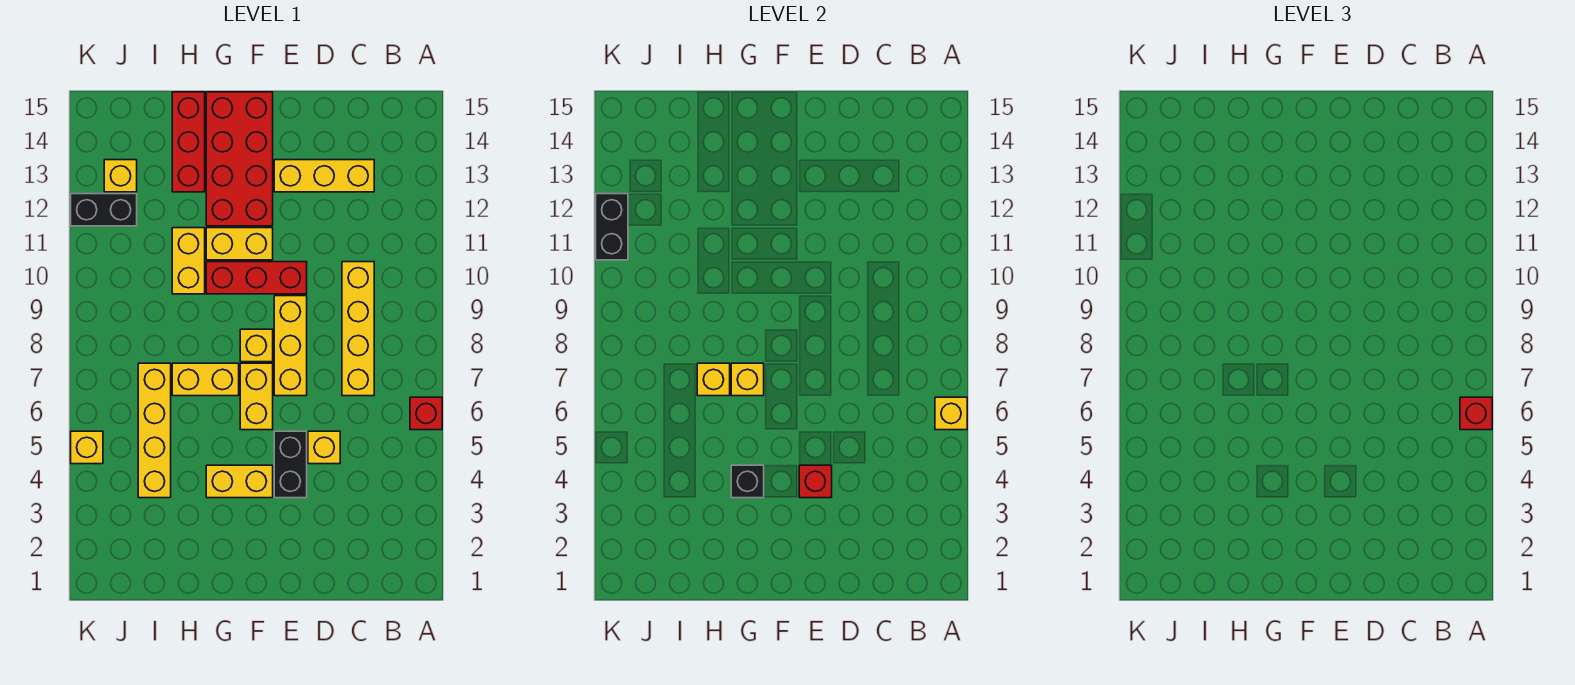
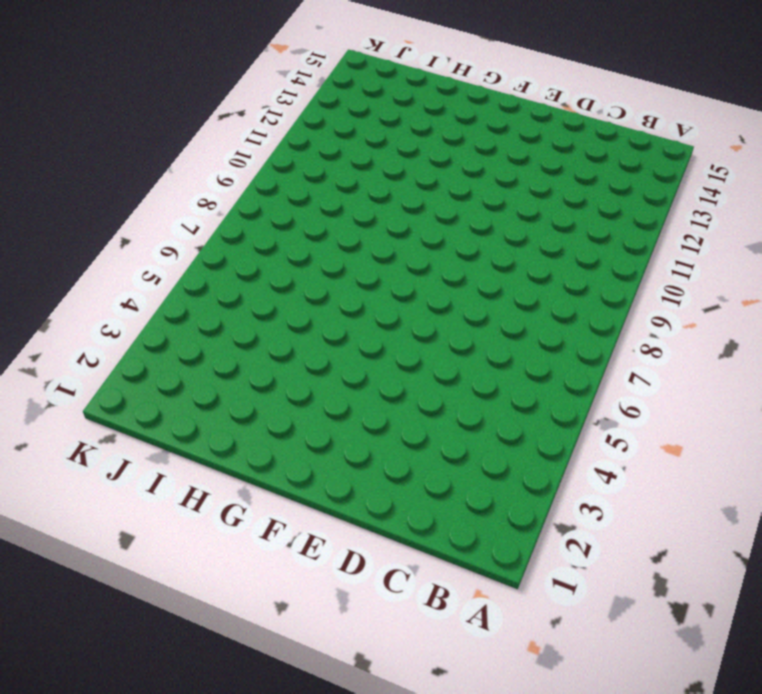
none -> red brick A6 level 1
none -> yellow brick C7:C10 level 1
none -> yellow brick C13:E13 level 1

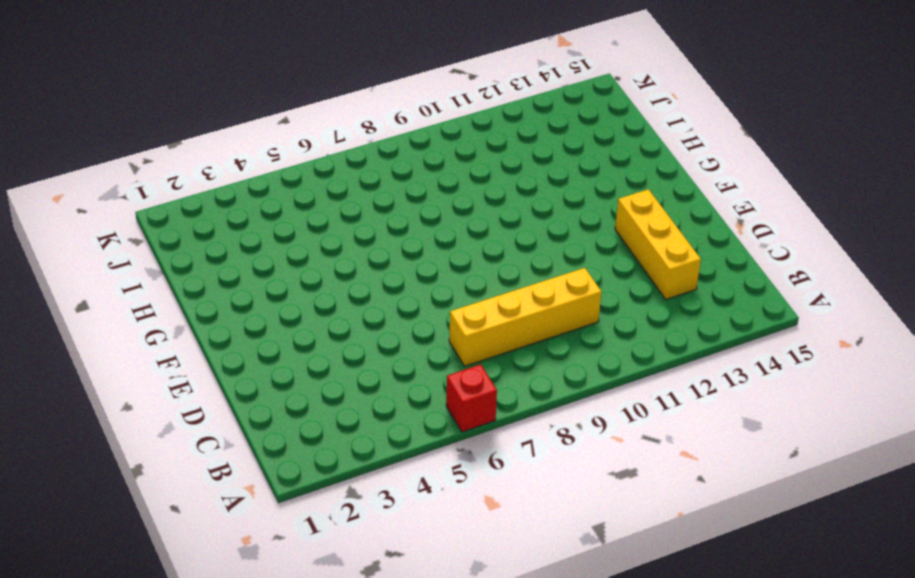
none -> yellow brick D5 level 1
none -> black brick E4:E5 level 1
none -> yellow brick E7:E9 level 1

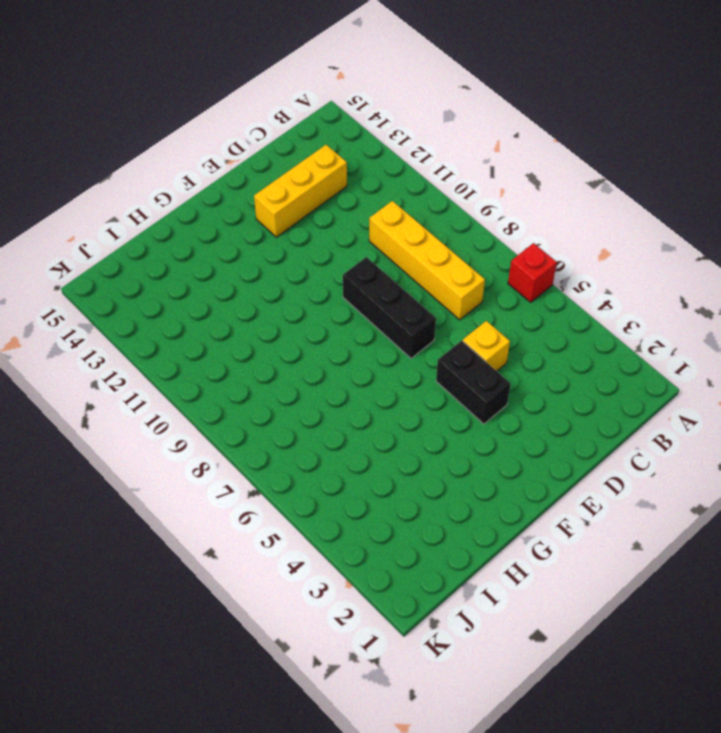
black brick E7:E9 level 1 -> yellow brick E7:E9 level 1
none -> red brick E10:G10 level 1
none -> yellow brick F4:G4 level 1
none -> yellow brick F6:F7 level 1

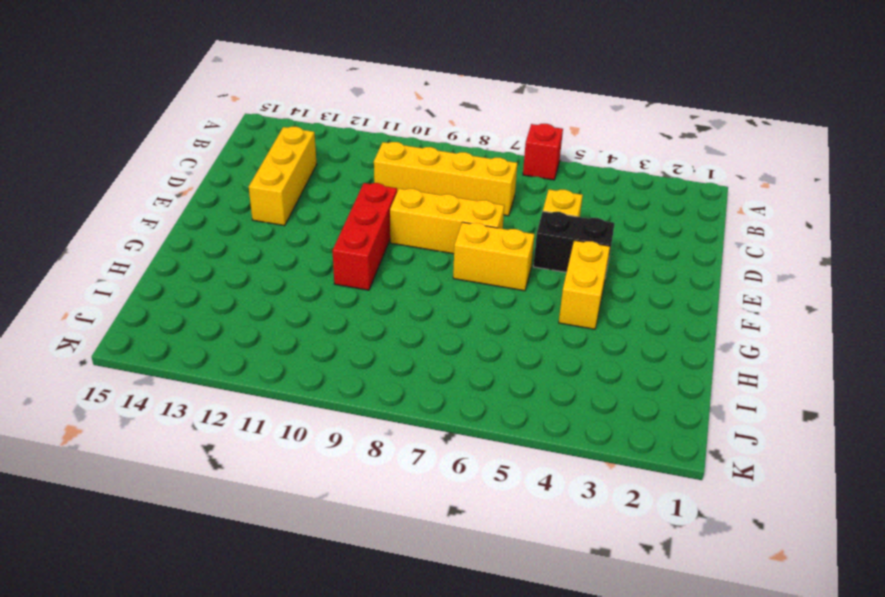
none -> yellow brick F8 level 1
none -> yellow brick F11:G11 level 1
none -> red brick F12:G15 level 1

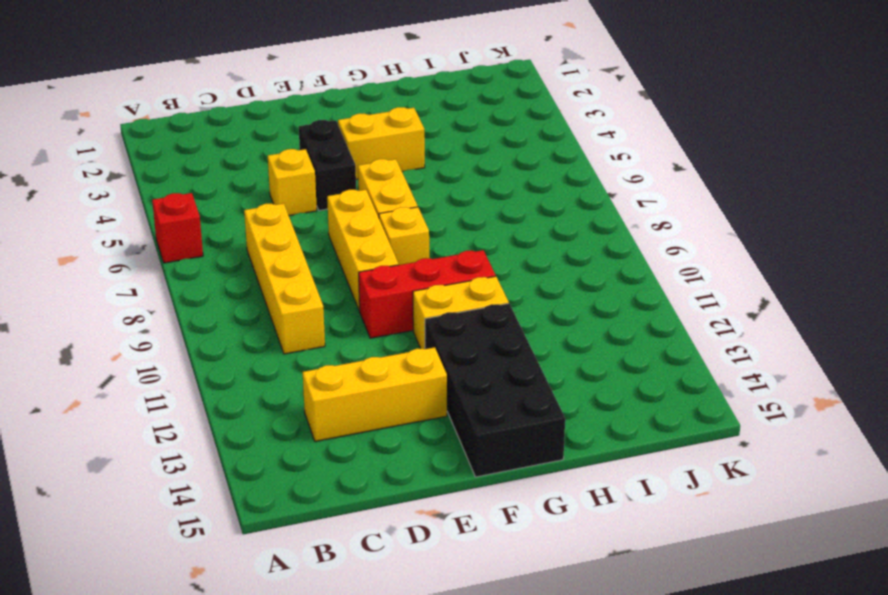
black brick F12:G15 level 1 -> red brick F12:G15 level 1
none -> yellow brick G7:H7 level 1
none -> yellow brick H10:H11 level 1
none -> red brick H13:H15 level 1

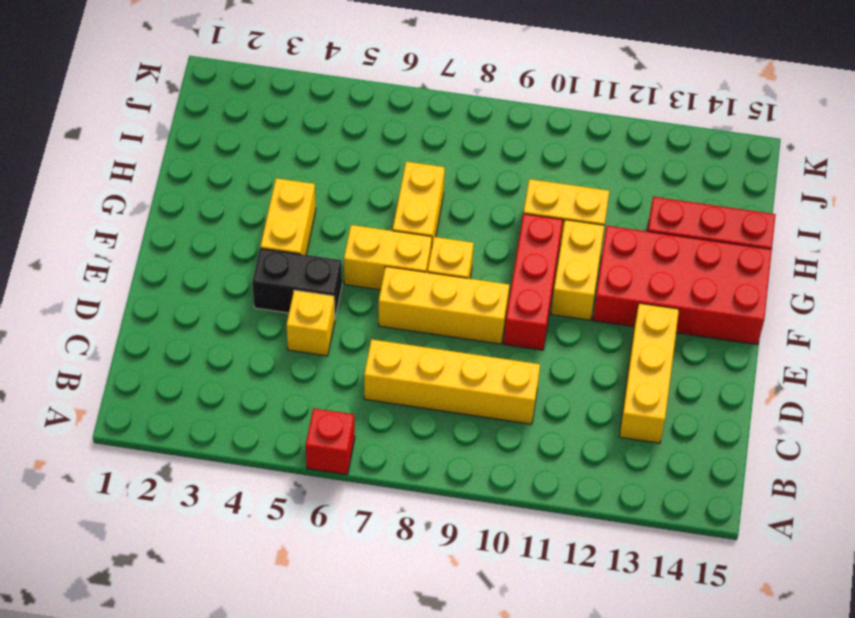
none -> yellow brick I4:I7 level 1
none -> black brick J12:K12 level 1
none -> yellow brick J13 level 1

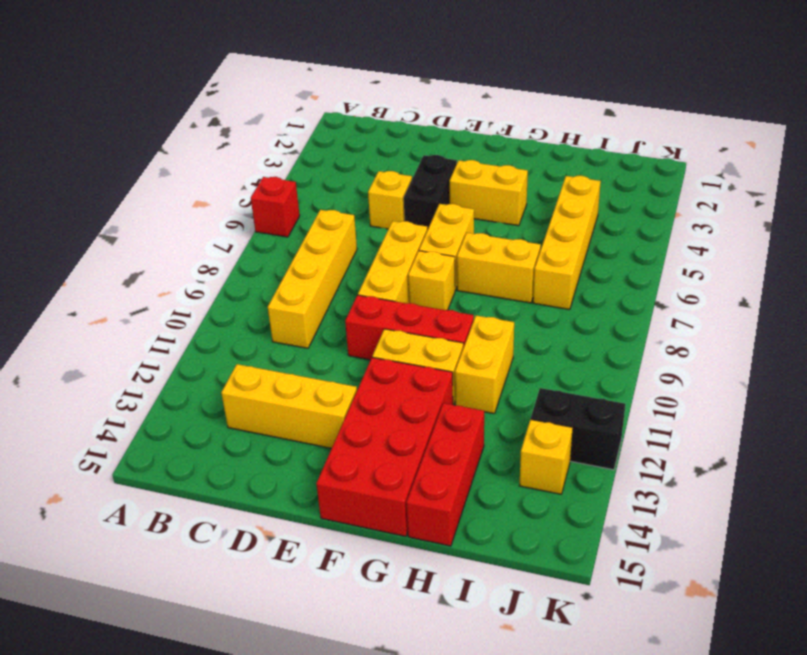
none -> yellow brick K5 level 1
none -> yellow brick A6 level 2
none -> red brick E4 level 2

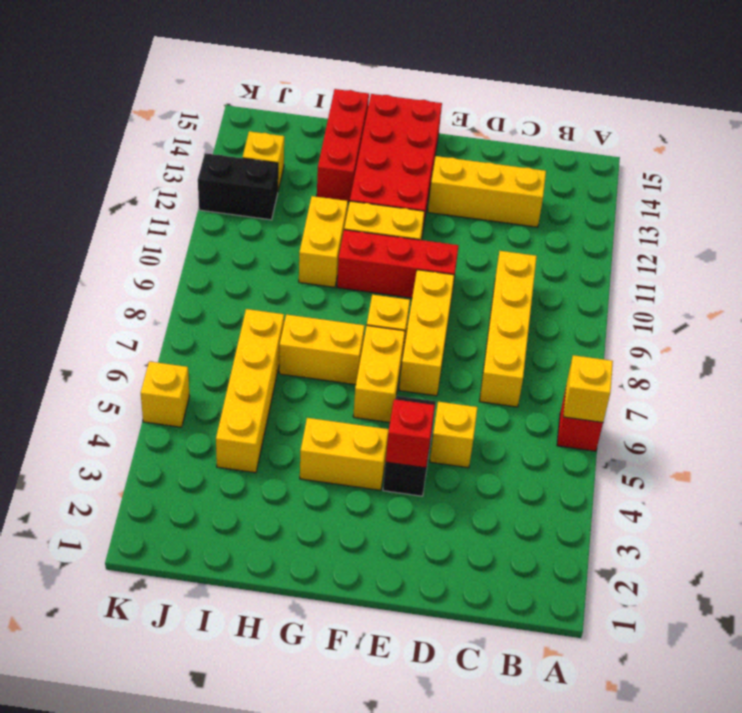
none -> black brick G4 level 2
none -> yellow brick G7 level 2
none -> yellow brick H7 level 2

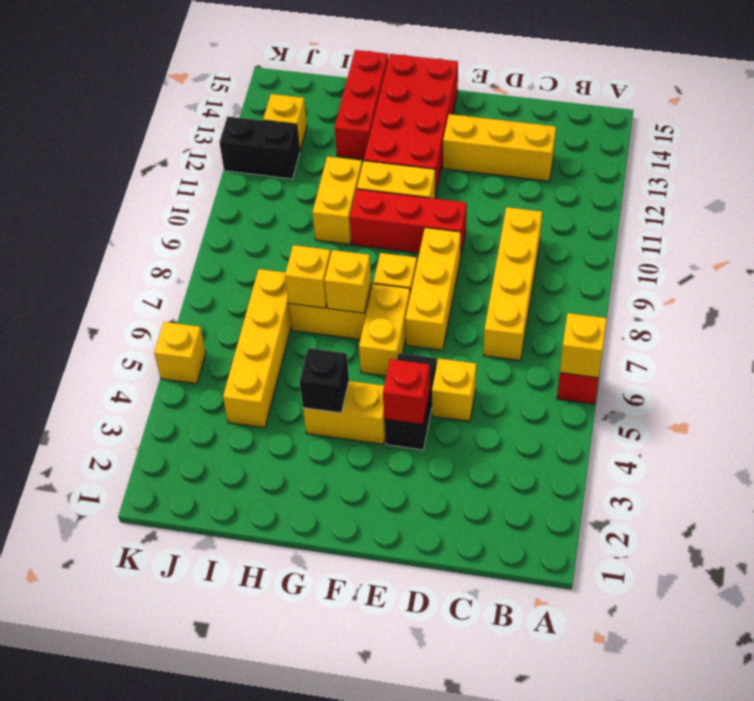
none -> black brick K11:K12 level 2
none -> red brick A6 level 3

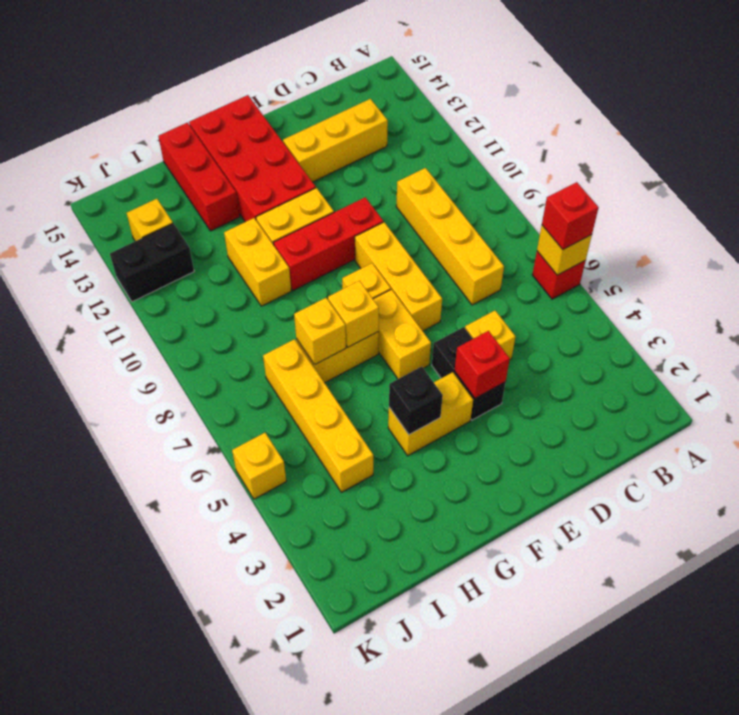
none -> black brick K11:K12 level 2

